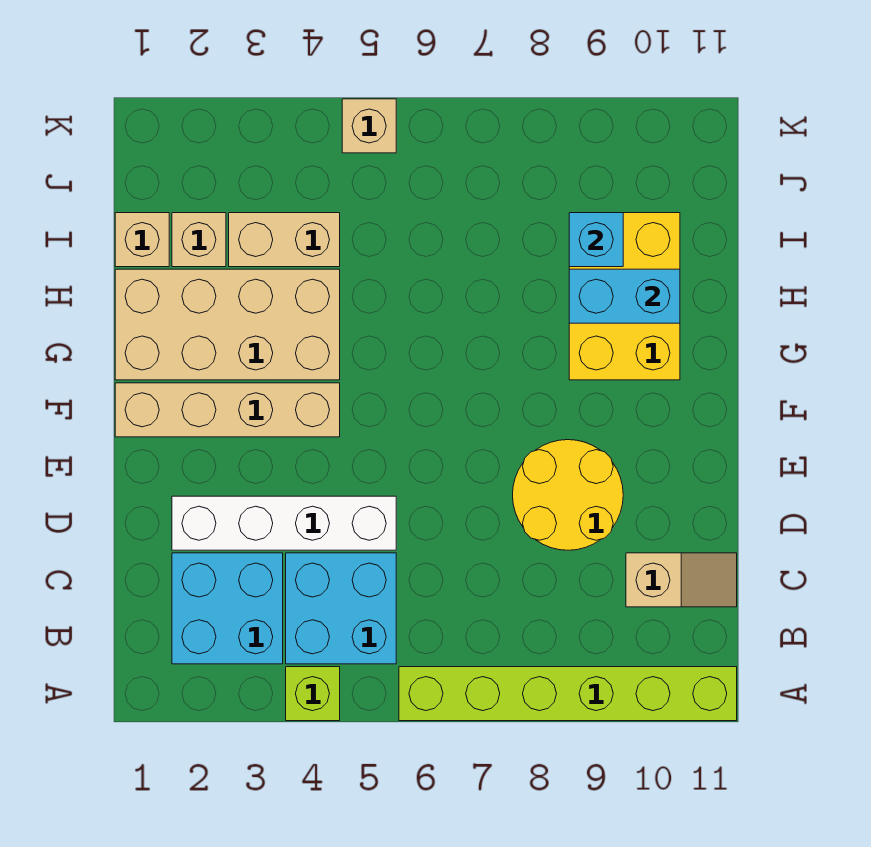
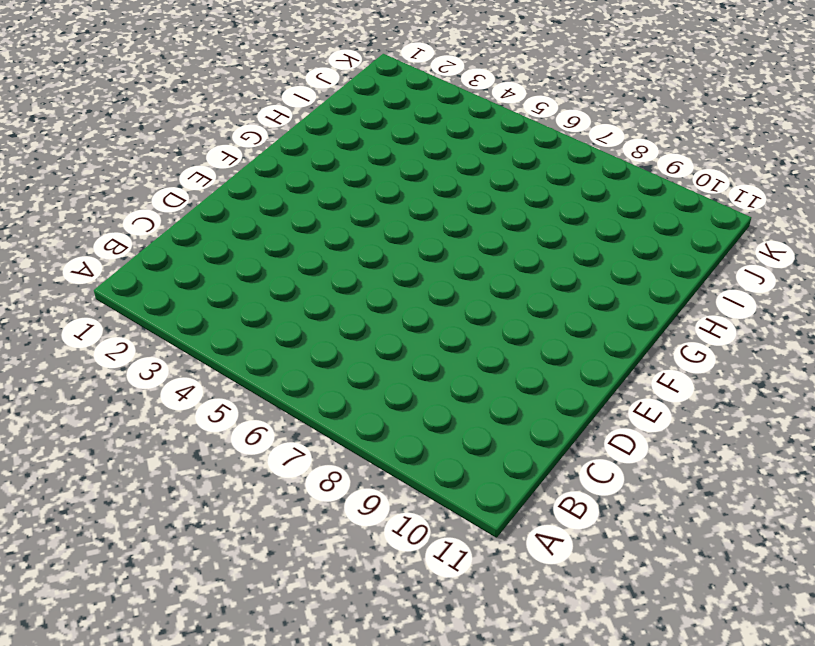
none -> lime brick A4 level 1
none -> lime brick A6:A11 level 1
none -> cyan brick B2:C3 level 1

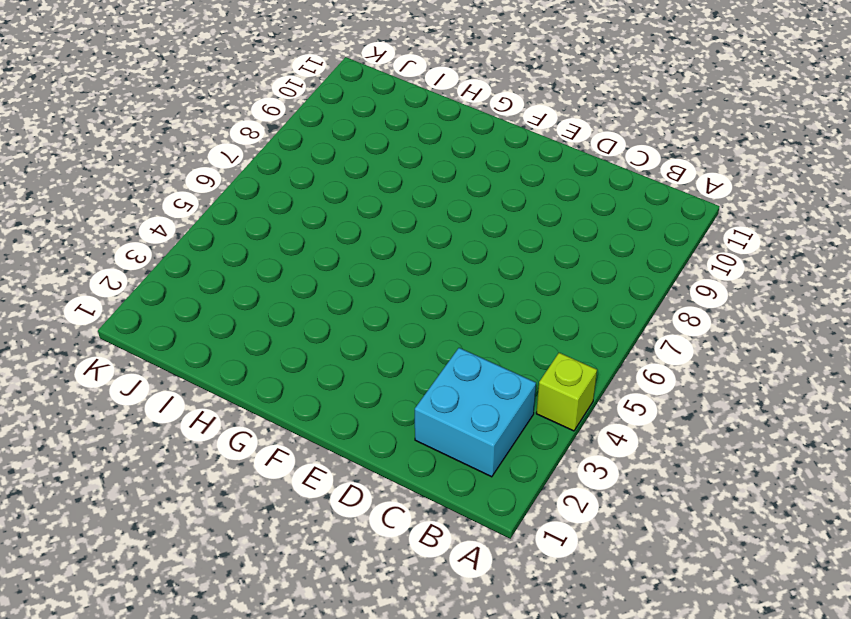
none -> lime brick A6:A11 level 1
none -> cyan brick B4:C5 level 1
none -> tan slope C10:C11 level 1 top 10

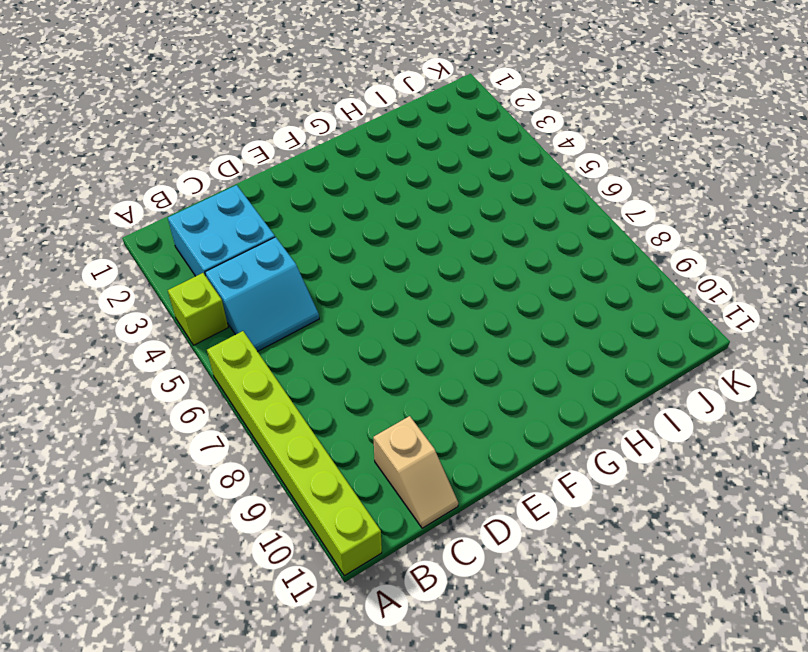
cyan slope B4:C5 level 1 top 4 -> cyan brick B4:C5 level 1
none -> white brick D2:D5 level 1
none -> yellow round brick D8:E9 level 1
none -> tan brick F1:F4 level 1

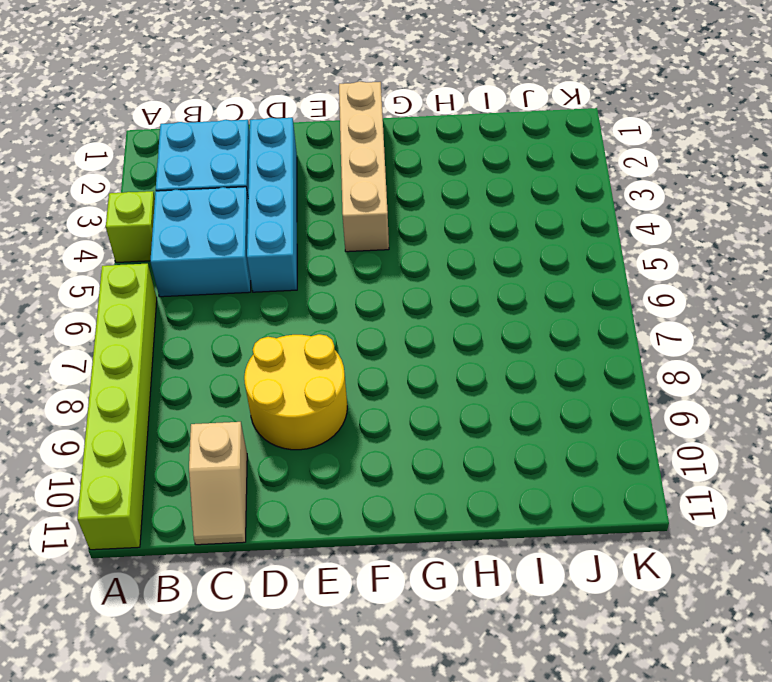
cyan brick D2:D5 level 1 -> white brick D2:D5 level 1
none -> tan brick G1:H4 level 1
none -> yellow brick G9:I10 level 1
none -> tan brick I1 level 1

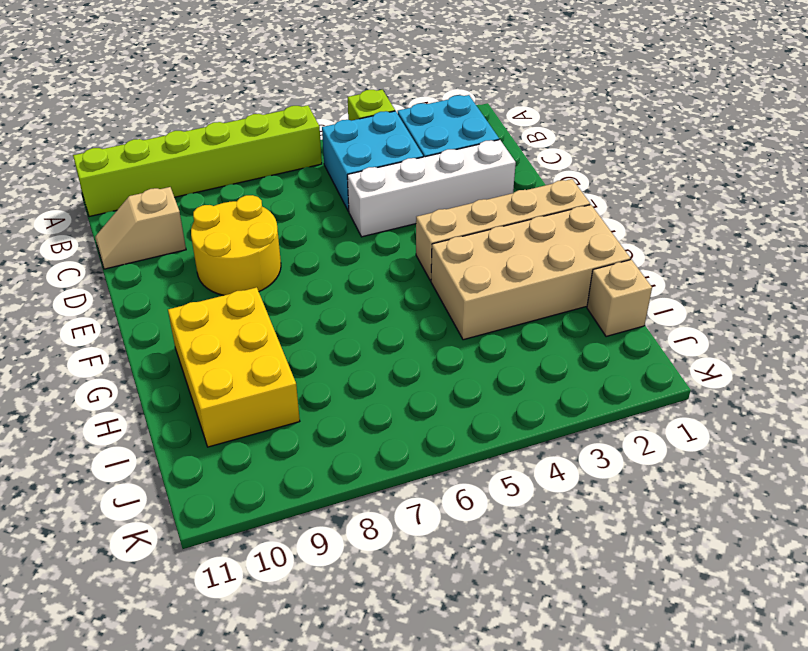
none -> tan brick I2 level 1
none -> tan brick I3:I4 level 1
none -> tan brick K5 level 1

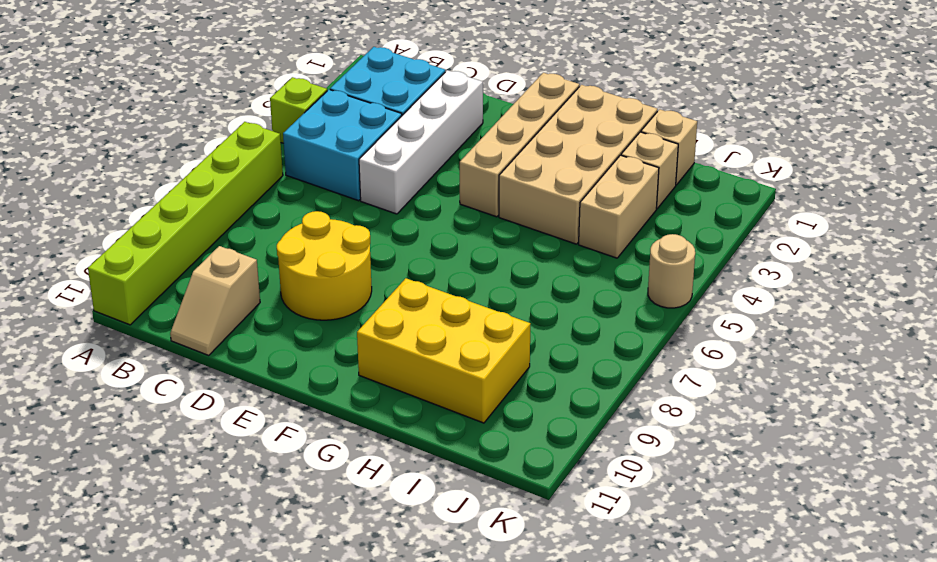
tan round brick K5 level 1 -> tan brick K5 level 1
none -> cyan brick H9:H10 level 2
none -> cyan brick I9 level 2

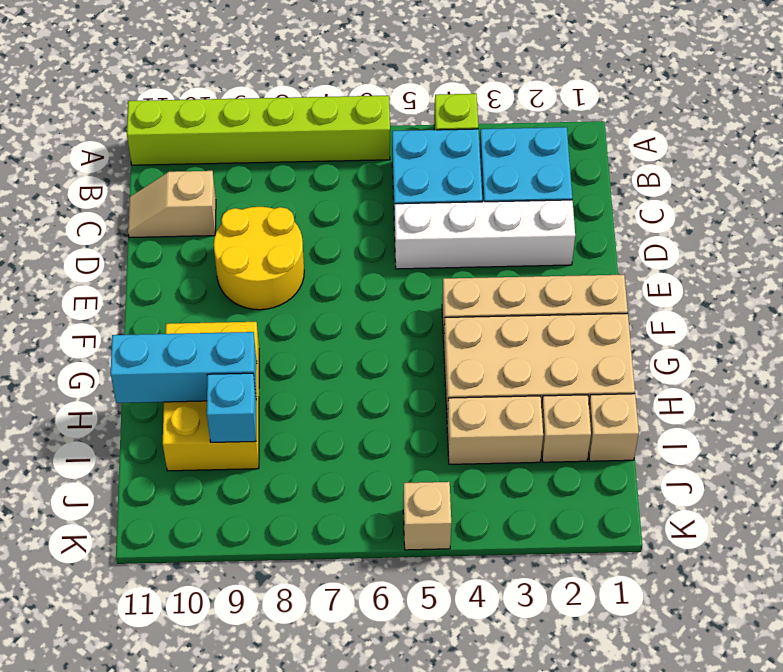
cyan brick H9:H11 level 2 -> cyan brick H9:H10 level 2

